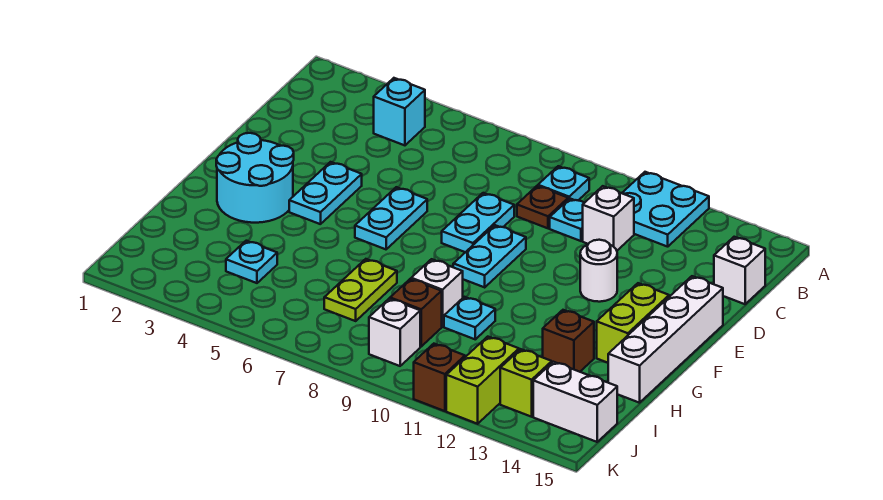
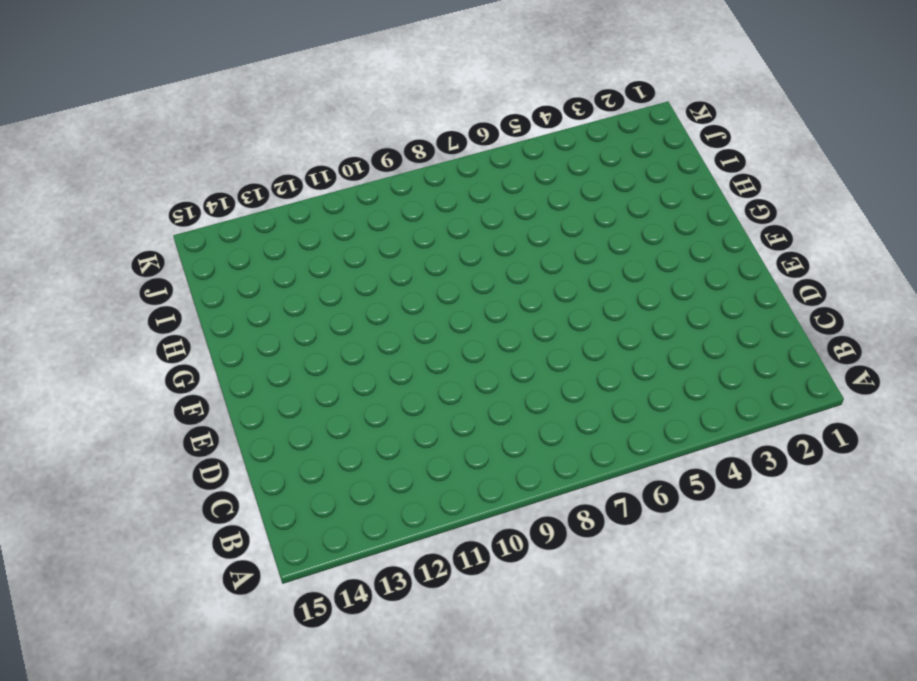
none -> cyan plate A11:B12 level 1
none -> cyan brick B4 level 1
none -> cyan plate B9 level 1

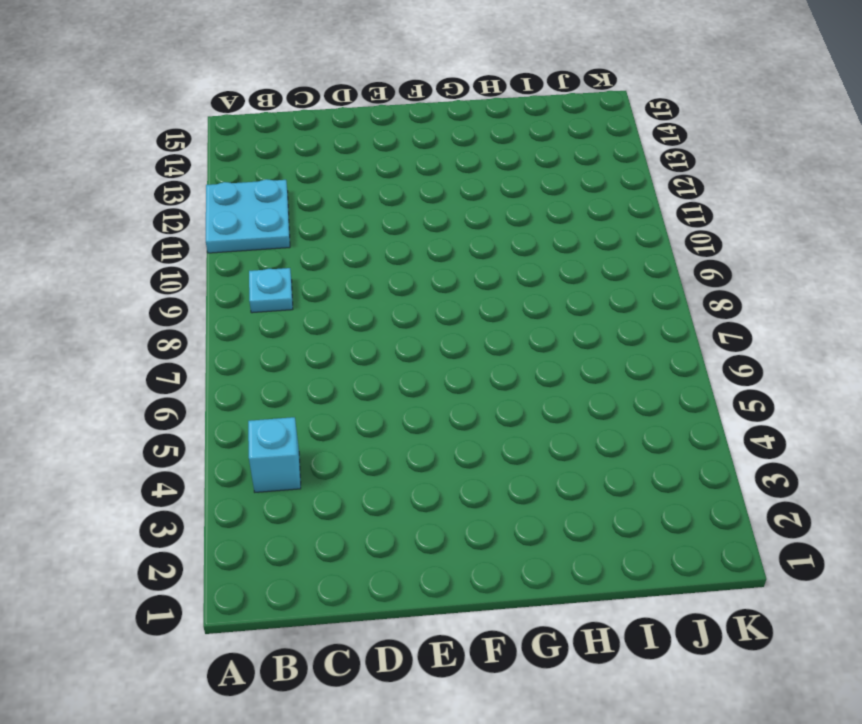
none -> brown plate C9 level 1
none -> cyan plate C10 level 1
none -> white brick C11 level 1

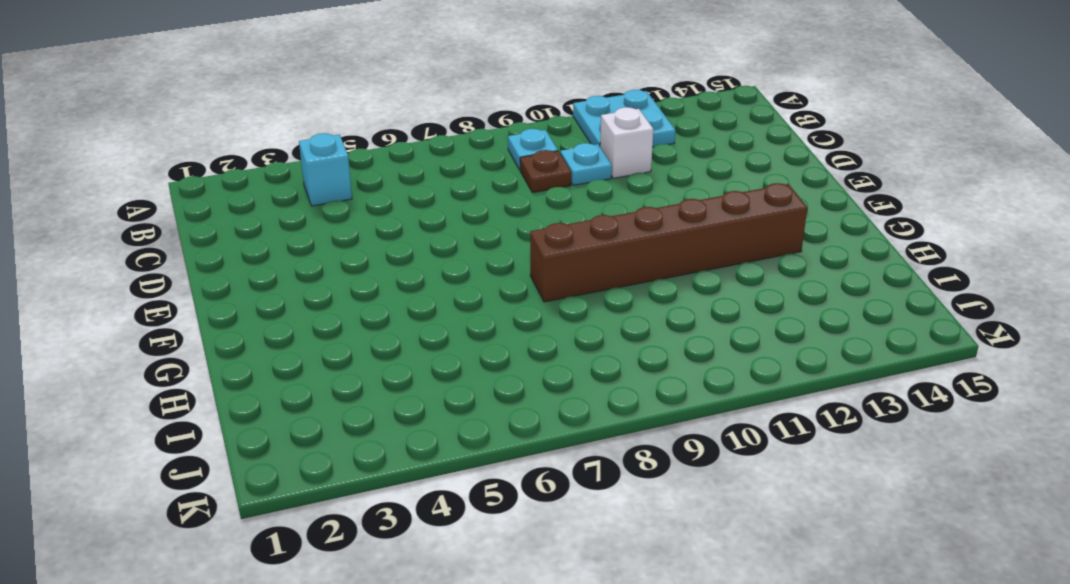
brown brick G8:G13 level 1 -> none
none -> white brick C15 level 1
none -> cyan plate D8:E8 level 1
none -> cyan plate E4:F4 level 1

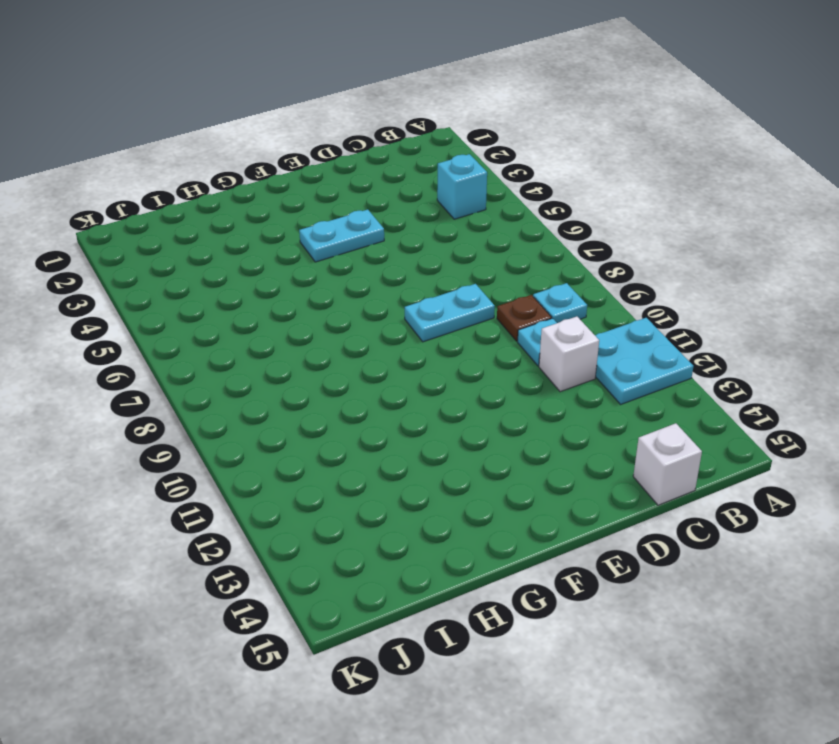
none -> cyan plate E6:F6 level 1
none -> cyan plate E9:F9 level 1
none -> white round brick E12 level 1

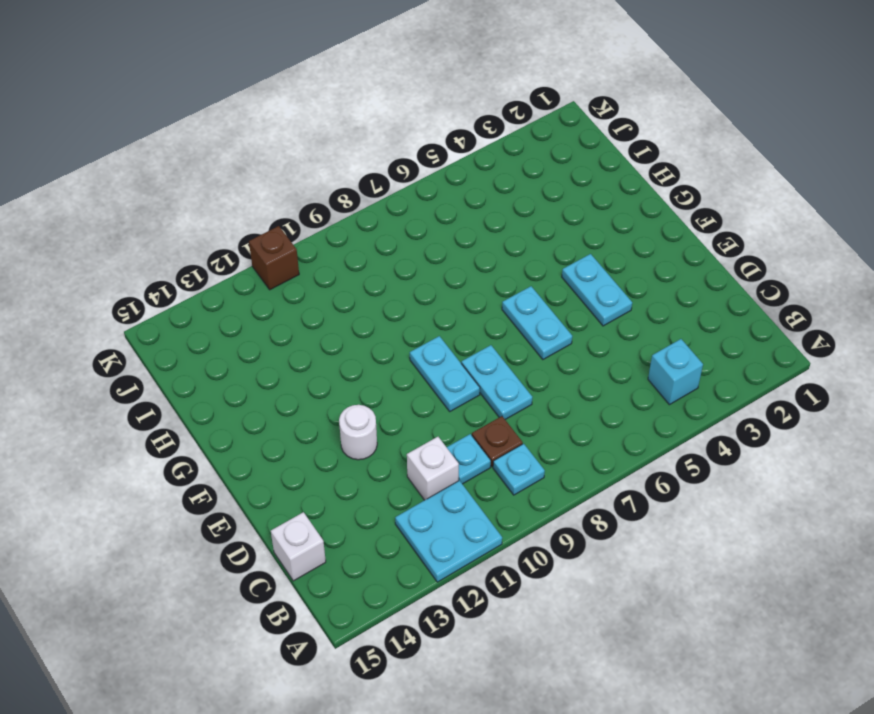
none -> white brick E15:H15 level 1
none -> cyan round brick F2:G3 level 1
none -> lime brick F14:G14 level 1

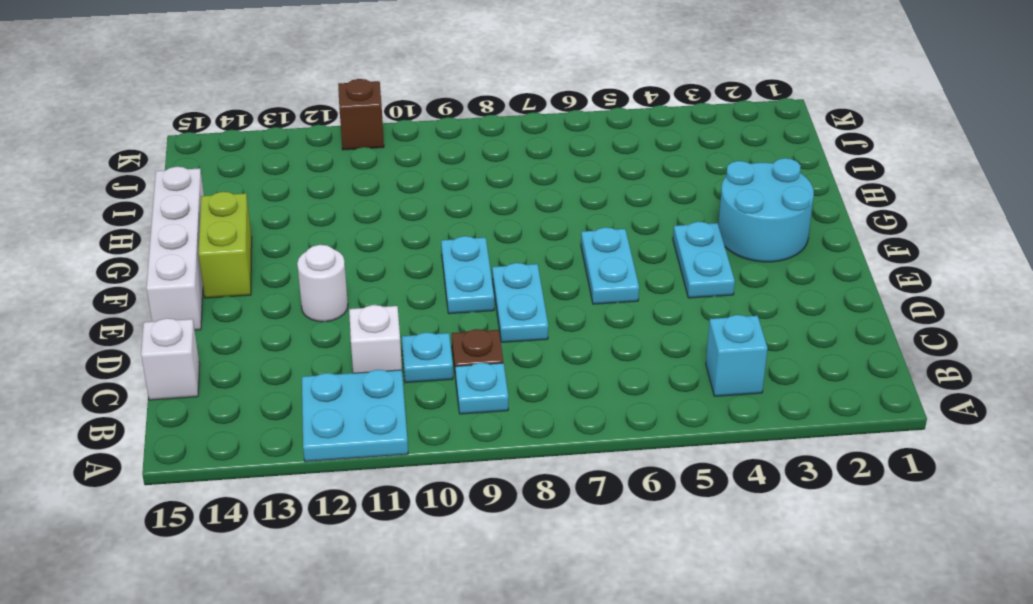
none -> lime plate H7:I7 level 1
none -> white brick H9 level 1
none -> cyan plate H10 level 1

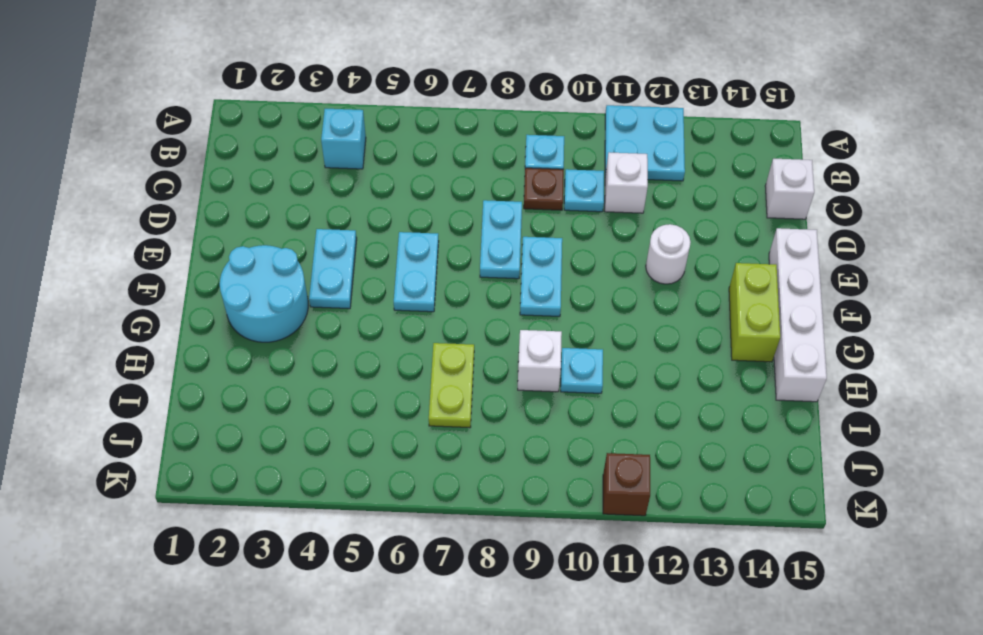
none -> brown brick H13 level 1
none -> cyan plate I4 level 1
none -> brown brick I9 level 1

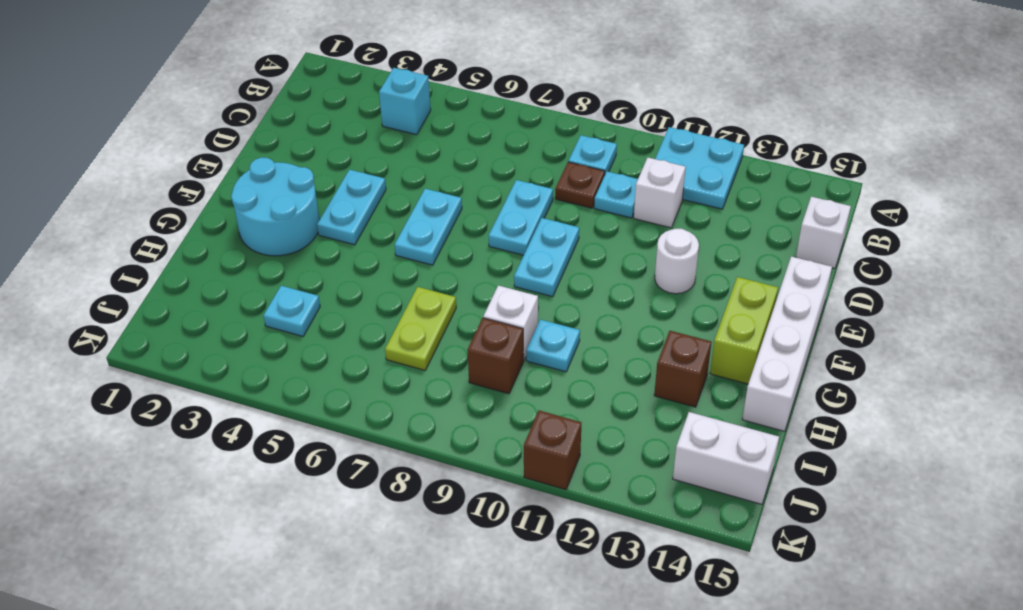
none -> white brick J9 level 1
none -> lime brick J12:K12 level 1
none -> lime brick J13 level 1

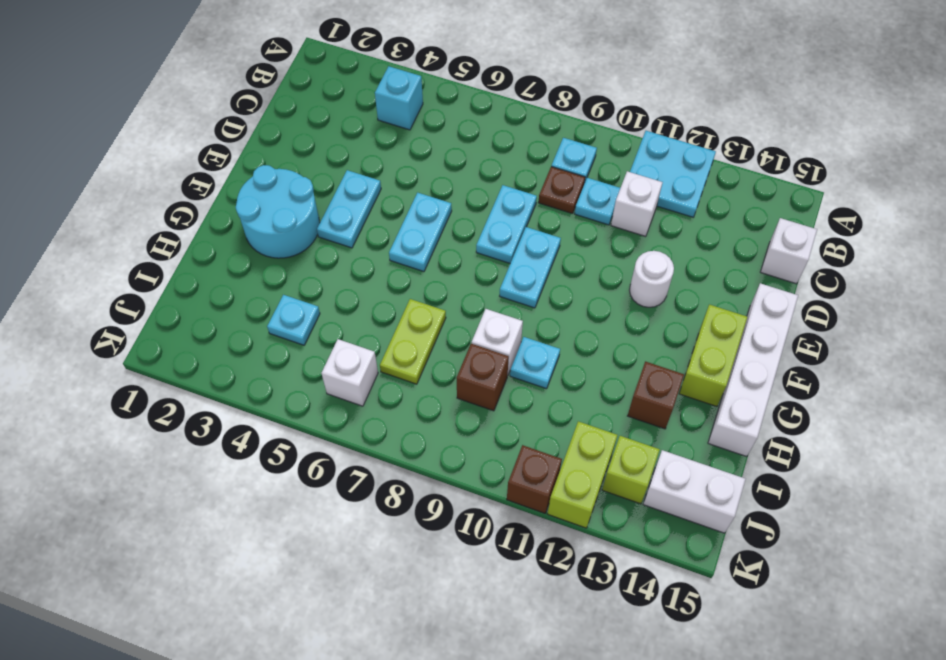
white brick J6 level 1 -> white brick J9 level 1

